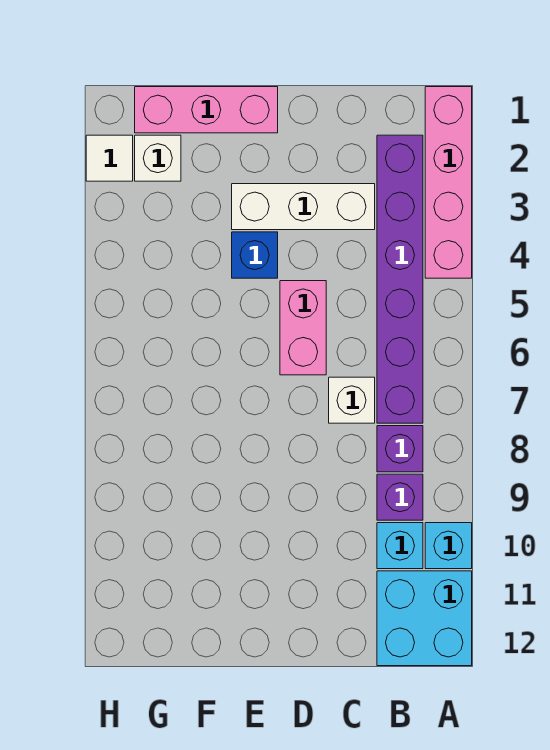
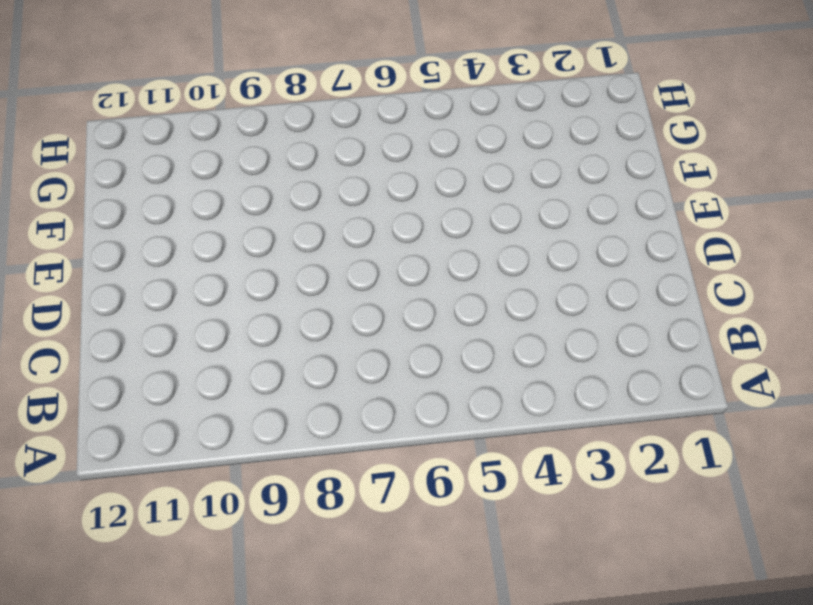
none -> pink brick A1:A4 level 1
none -> cyan brick A10 level 1
none -> cyan brick A11:B12 level 1

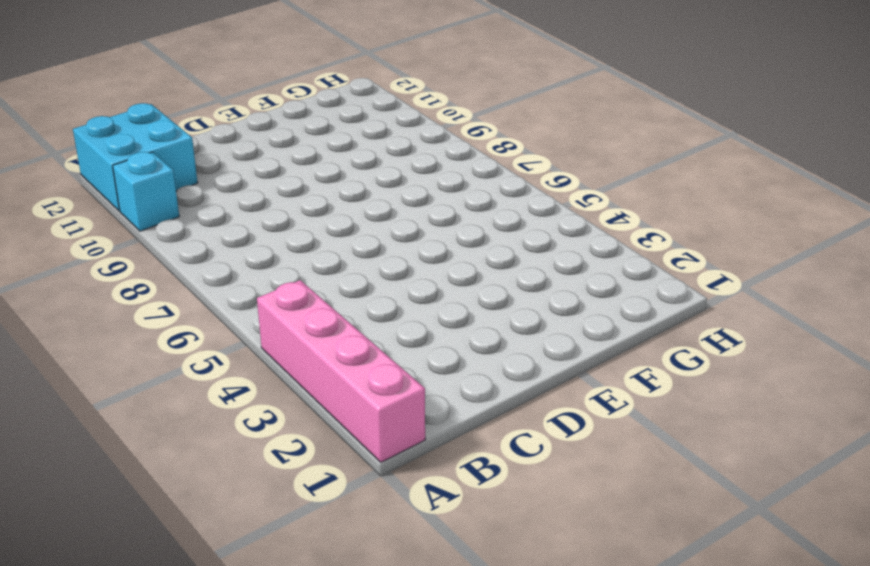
none -> purple brick B2:B7 level 1
none -> purple brick B8 level 1
none -> purple brick B9 level 1

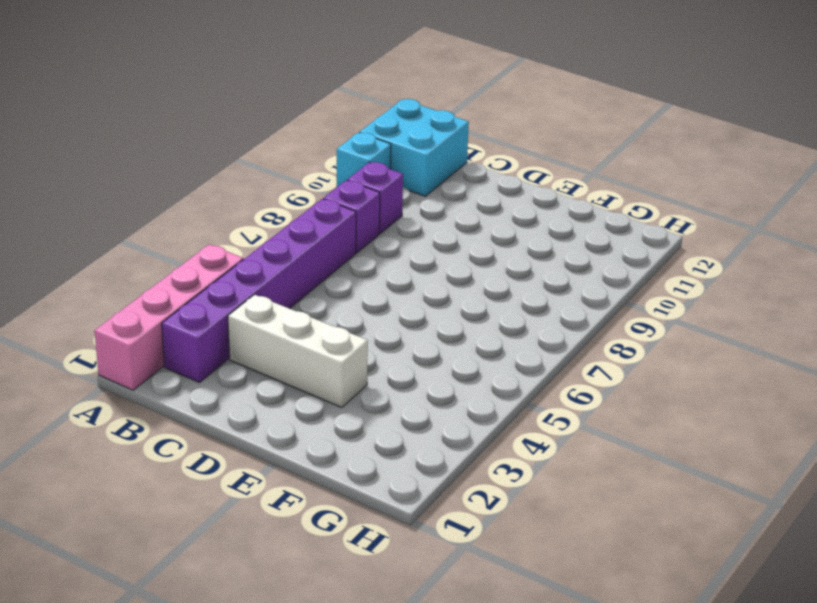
none -> cyan brick B10 level 1
none -> white brick C7 level 1
none -> pink brick D5:D6 level 1

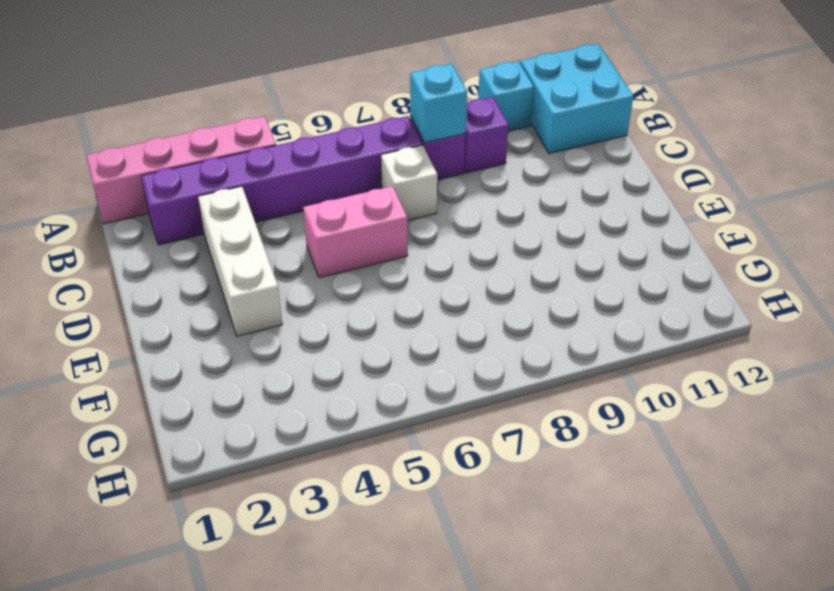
cyan brick B8 level 2 -> cyan brick B10 level 1
none -> pink brick E1:G1 level 1
none -> blue brick E4 level 1
none -> white brick G2 level 1

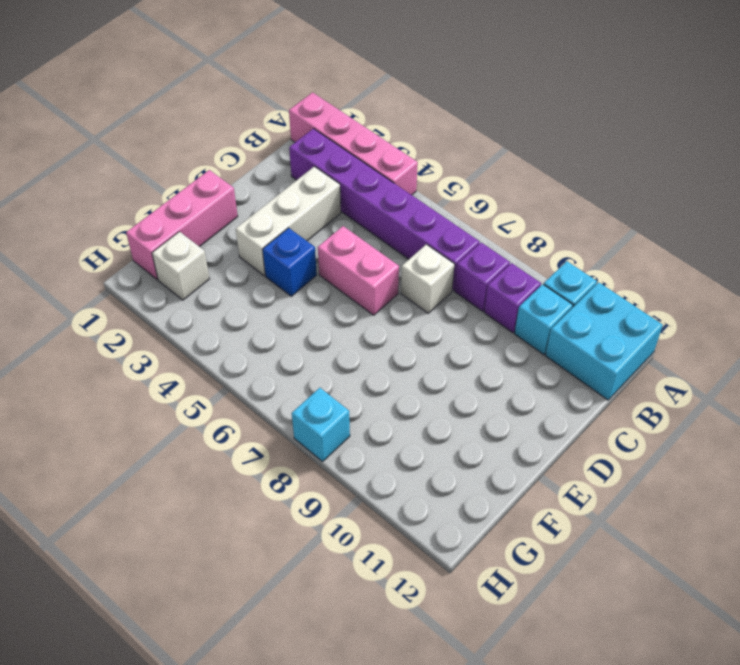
cyan brick H8 level 1 -> none
none -> white tile H2 level 1

